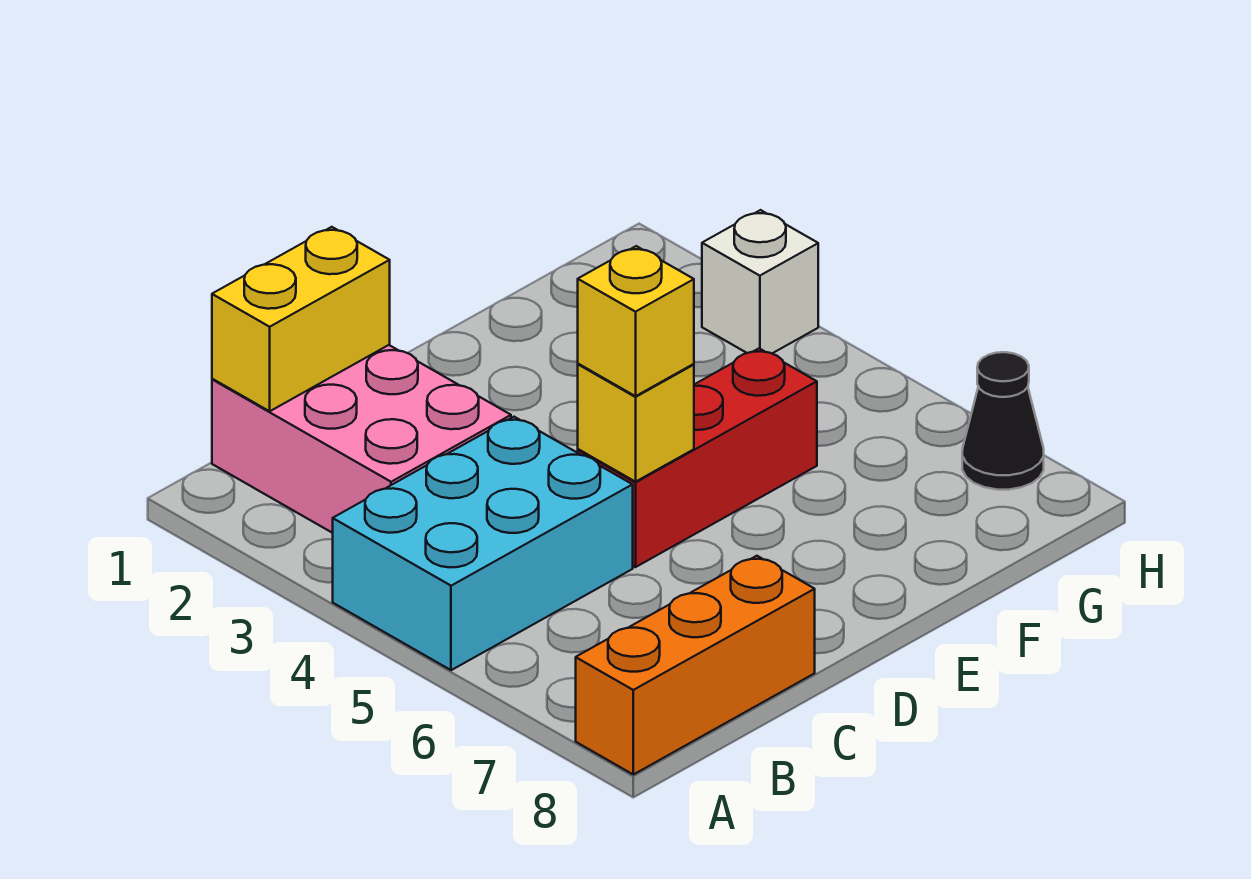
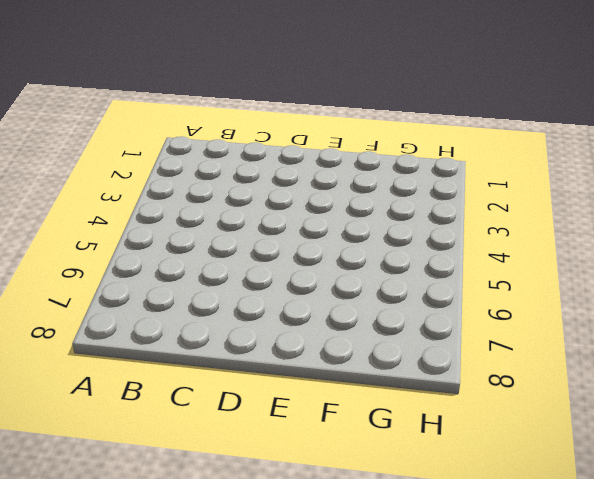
none -> cyan brick A4:C5 level 1
none -> orange brick A8:C8 level 1

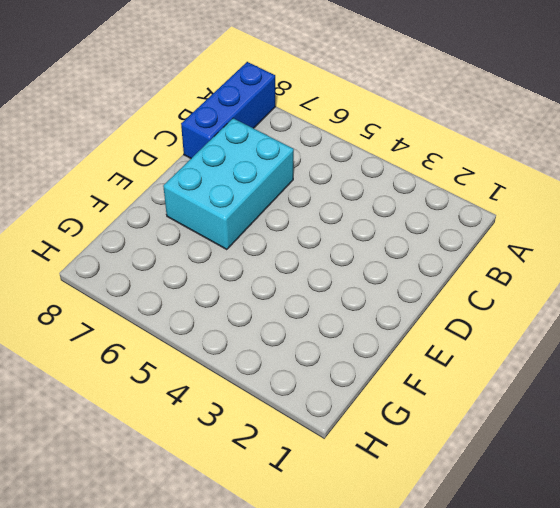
blue brick A8:C8 level 1 -> orange brick A8:C8 level 1
cyan brick C6:E7 level 1 -> cyan brick A4:C5 level 1
none -> pink brick B1:C3 level 1
none -> red brick D5:F5 level 1

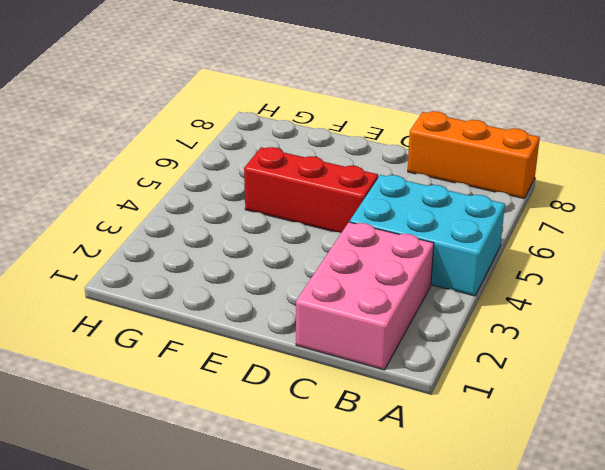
none -> white brick H3 level 1
none -> black cone H7 level 1

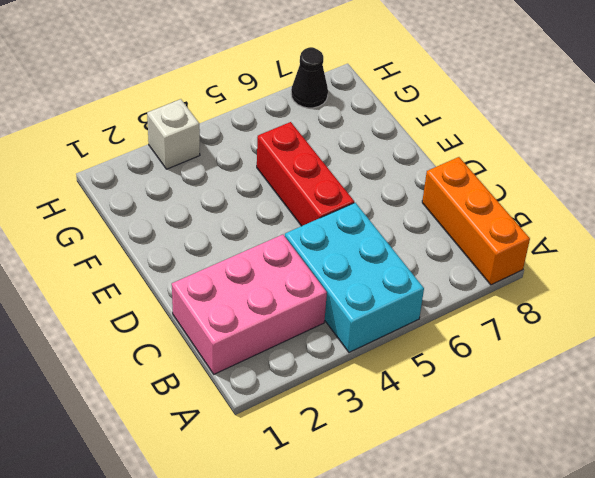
none -> yellow brick B1:C1 level 2
none -> yellow brick D5 level 2

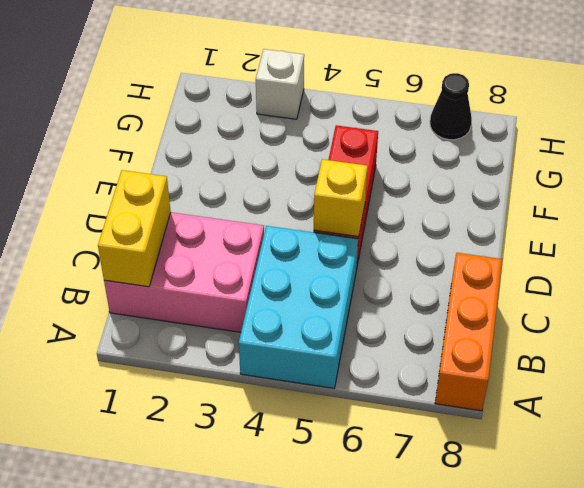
none -> yellow brick D5 level 3

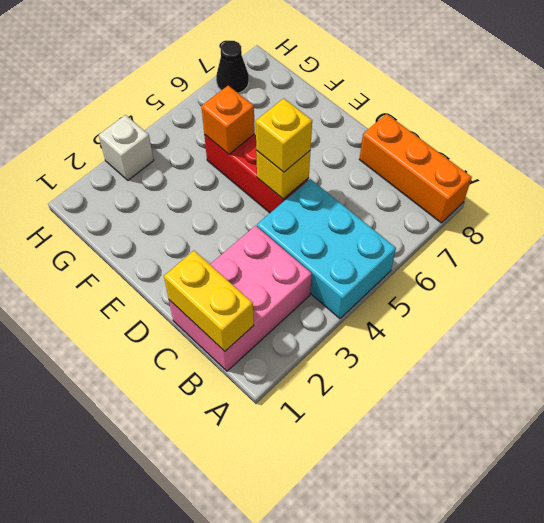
orange brick F5 level 2 -> none

